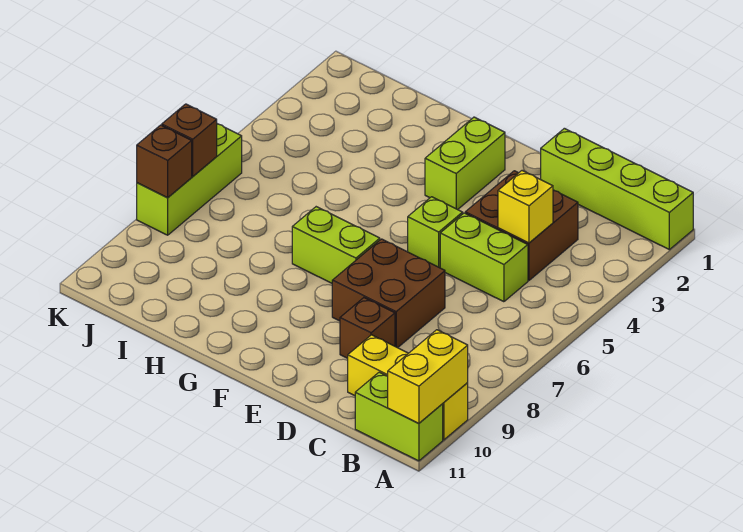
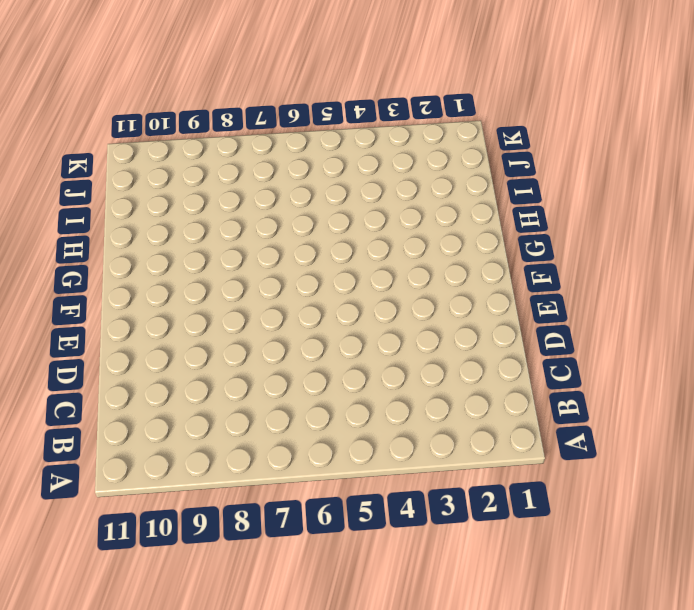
none -> lime brick A1:D1 level 1
none -> yellow brick A10:C10 level 1
none -> lime brick A11:B11 level 1

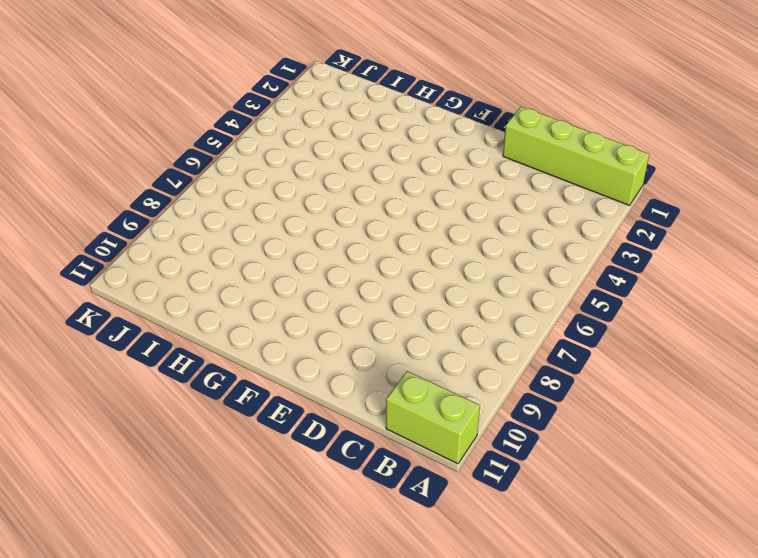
none -> yellow brick A10:C10 level 1
none -> brown brick C3:D4 level 1
none -> lime brick C5:D5 level 1

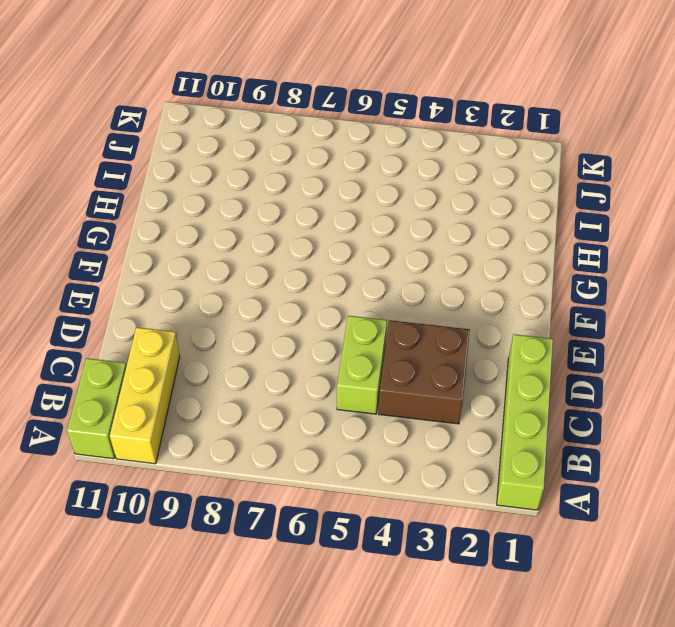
none -> brown brick D7:E8 level 1
none -> brown brick D9 level 1
none -> lime brick E5 level 1

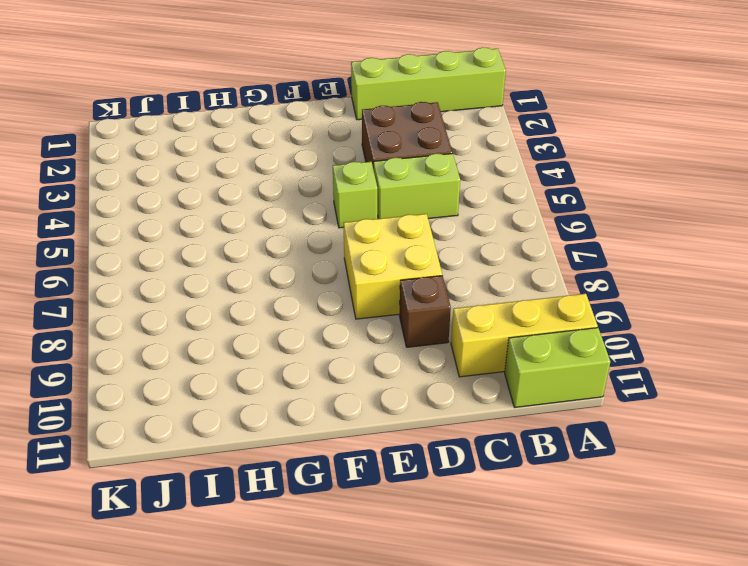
yellow brick D7:E8 level 1 -> brown brick D7:E8 level 1
none -> lime brick F2:F3 level 1
none -> lime brick F7:G7 level 1
none -> lime brick K6:K8 level 1

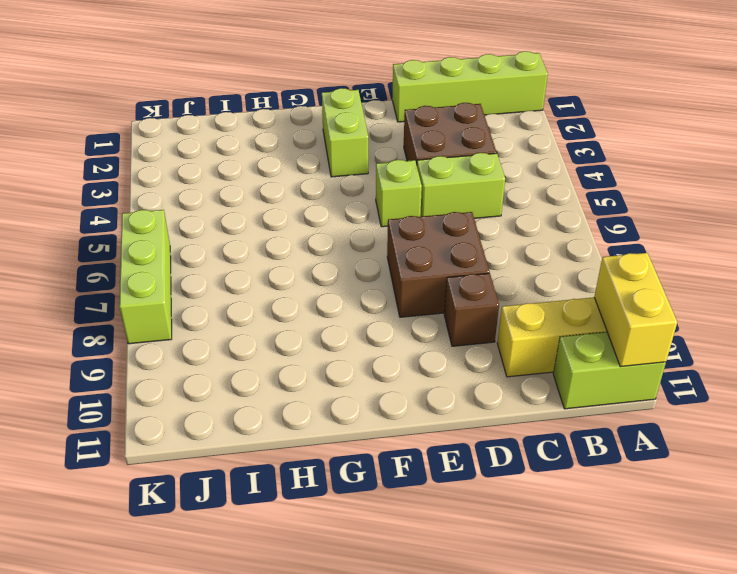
none -> lime brick F7:G7 level 1
none -> yellow brick C4 level 2
none -> brown brick K7 level 2

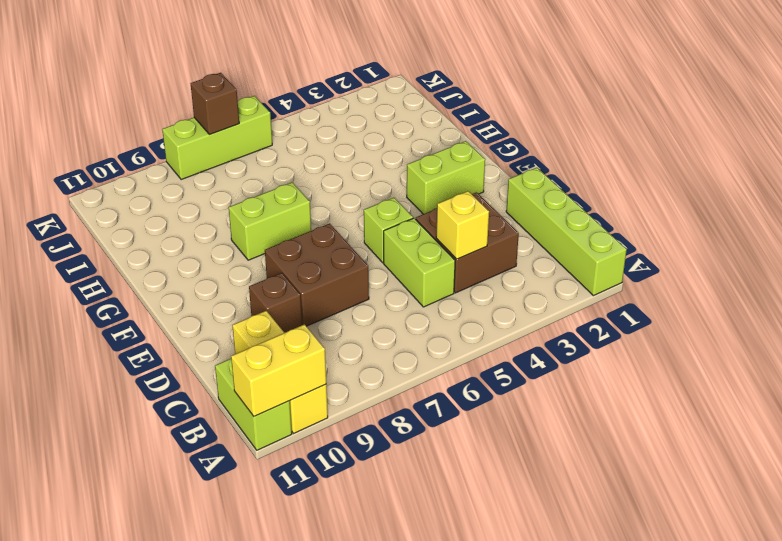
lime brick G7:G8 level 1 -> lime brick F7:G7 level 1
none -> brown brick K8 level 2

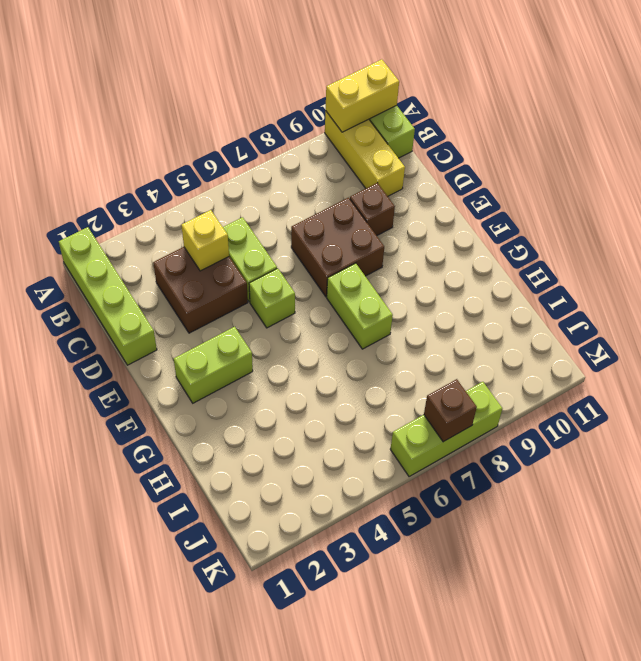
none -> brown brick K8 level 2

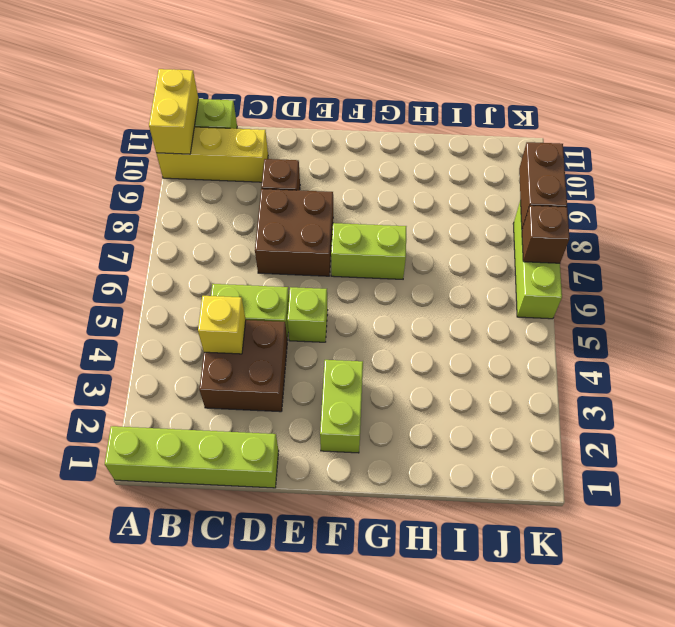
brown brick K8:K9 level 2 -> brown brick K8 level 2

